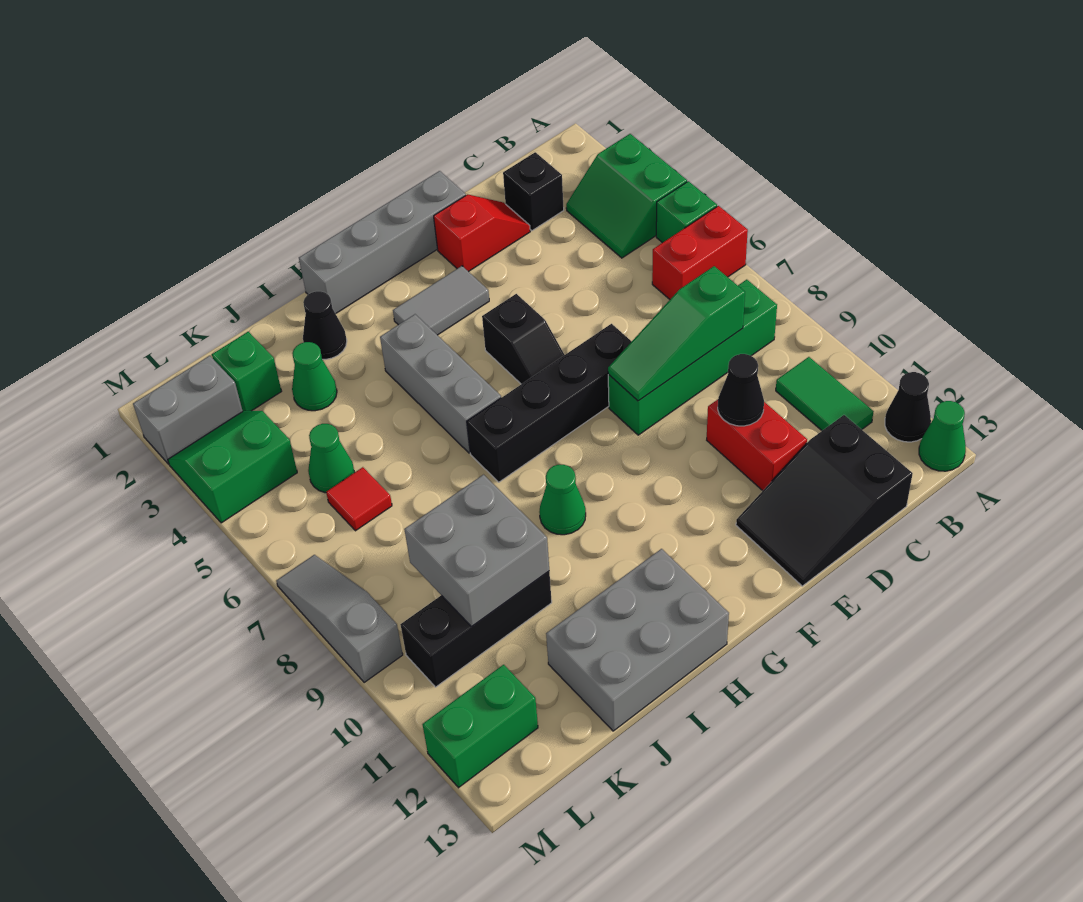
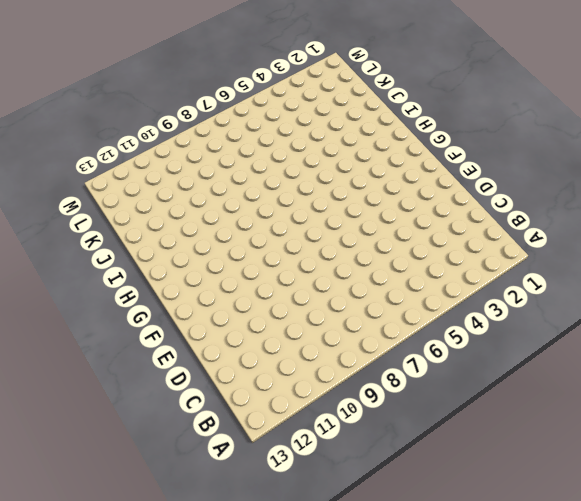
none -> green slope A3:B4 level 1 top A
none -> green brick A5 level 1
none -> red brick A6:B6 level 1
none -> black cone A12 level 1

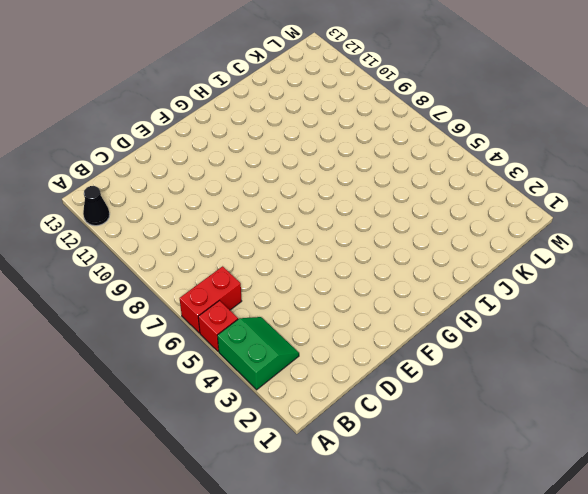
red brick A5 level 1 -> green brick A5 level 1
none -> green cone A13 level 1
none -> green brick B8:E8 level 1
none -> green tile B10:B11 level 1
none -> black brick C2 level 1

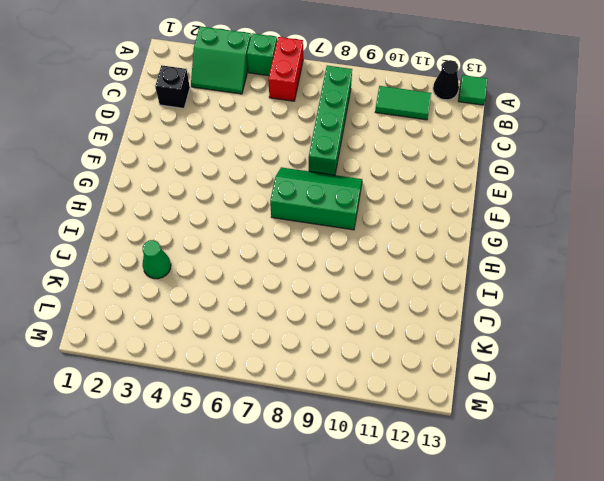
green tile A13 level 1 -> green cone A13 level 1
green slope F7:G9 level 1 top G -> black brick E7:H7 level 1
none -> black slope C12:E13 level 1 top C
none -> red slope D2:E2 level 1 top E
none -> red brick D10:D11 level 1
none -> grey brick E1:H1 level 1

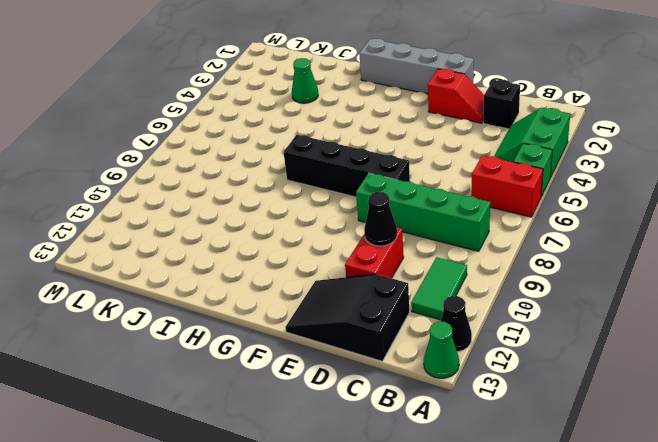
none -> grey tile F3:G3 level 1
none -> black slope F5:F6 level 1 top 5
none -> grey brick H4:H6 level 1
none -> green cone H9 level 1

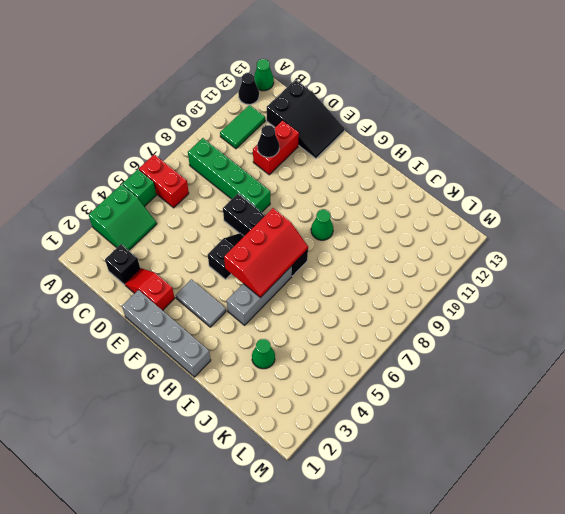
red slope G5:H7 level 2 top G -> none
none -> grey brick H12:J13 level 1
none -> black cone I2 level 1
none -> black brick J10:L10 level 1
none -> green brick K2 level 1

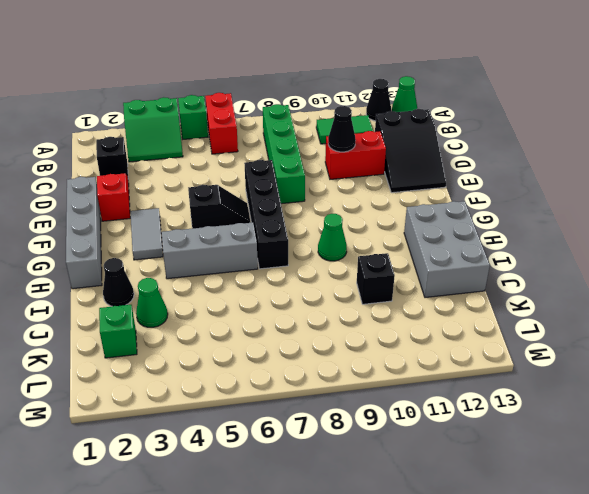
black brick J10 level 1 -> black brick J10:L10 level 1
none -> green cone K5 level 1
none -> red tile K6 level 1
none -> grey brick L2:M2 level 1
none -> green slope L3:M4 level 1 top 4

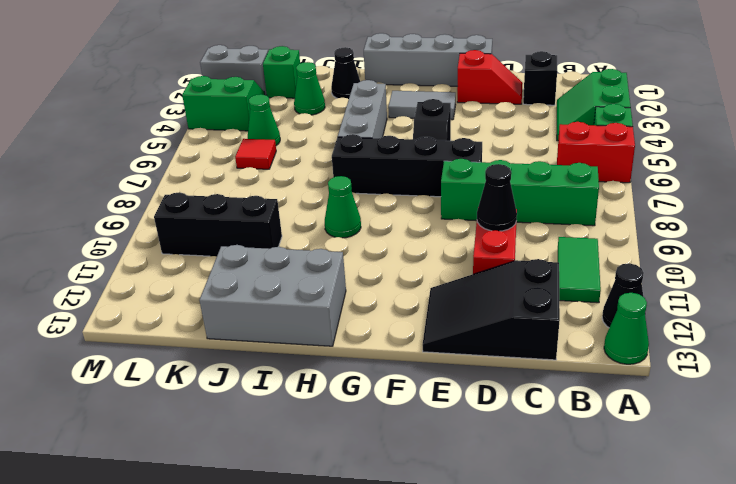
none -> green brick L12:M12 level 1
none -> grey slope M7:M9 level 1 top 9
none -> green slope C8:E8 level 2 top C
none -> grey brick J9:K10 level 2

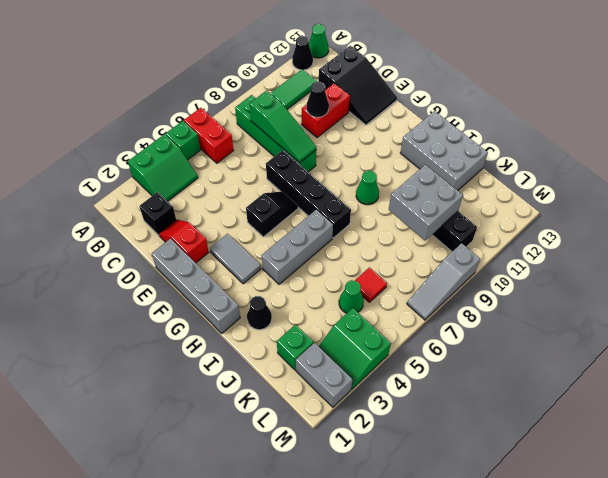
none -> green cone J3 level 1
none -> green brick L12:M12 level 1

